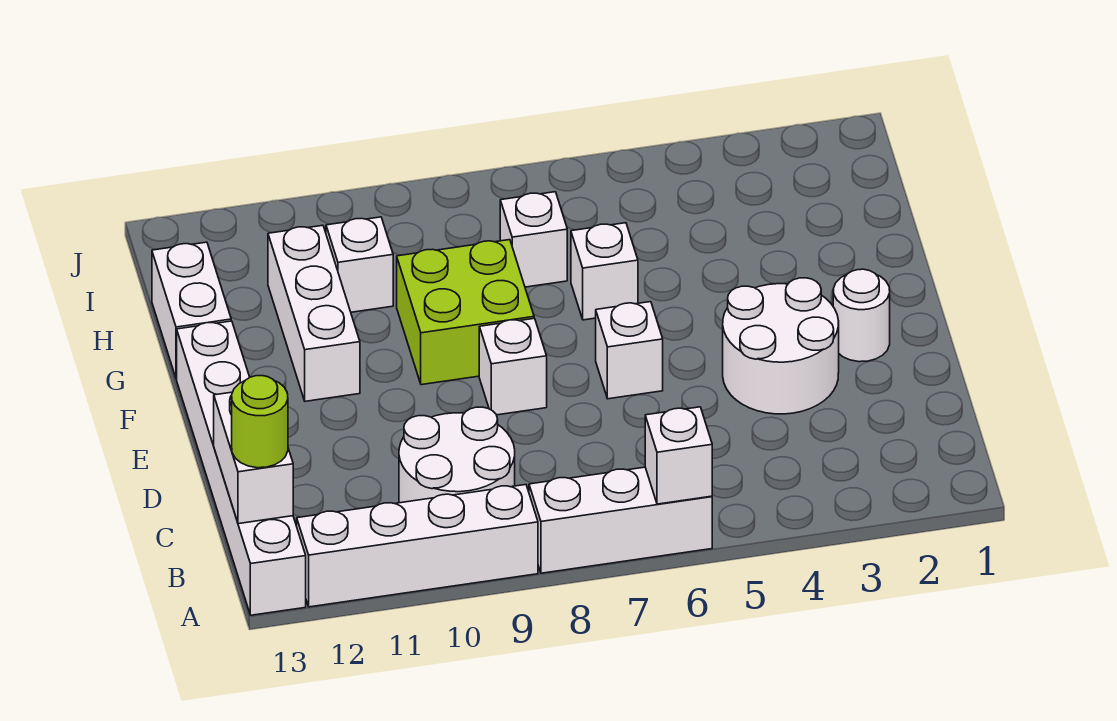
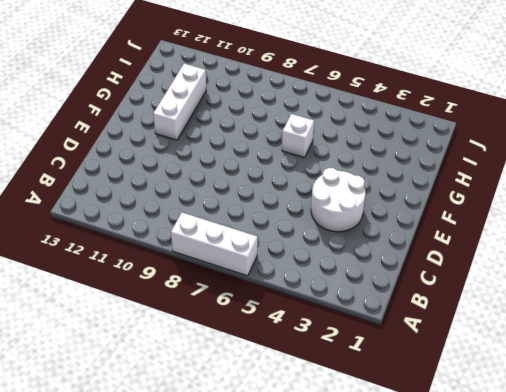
none -> white brick A9:A12 level 1
none -> white brick A13:F13 level 1
none -> white round brick B9:C10 level 1

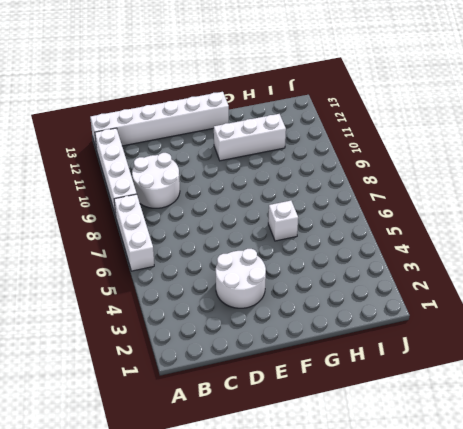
none -> white round brick E2 level 1
none -> white brick E6 level 1
none -> white brick E8 level 1

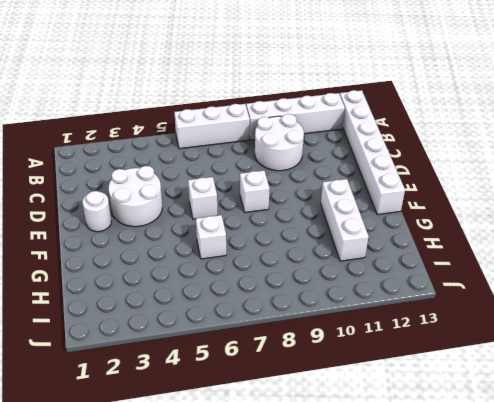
none -> lime brick F8:G9 level 1
none -> white brick G13:H13 level 1
none -> white brick H7 level 1

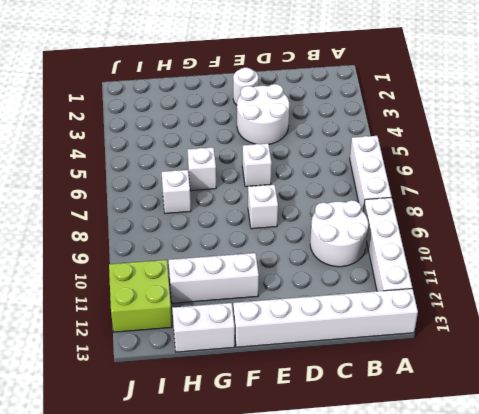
lime brick I11:J12 level 1 -> lime brick F8:G9 level 1
none -> white brick H10 level 1
none -> white brick A6 level 2
none -> white brick B13:C13 level 2

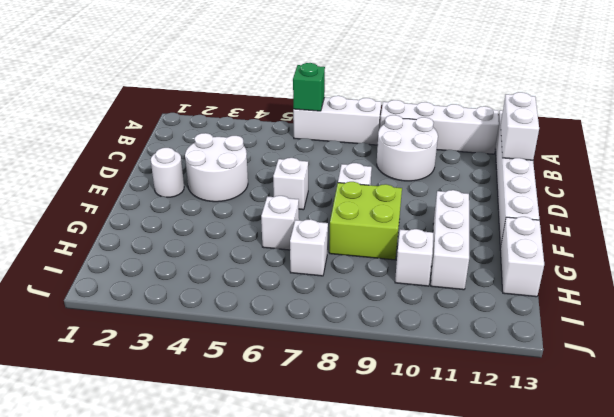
green brick A6 level 2 -> white brick A6 level 2
none -> lime round brick B13 level 3

